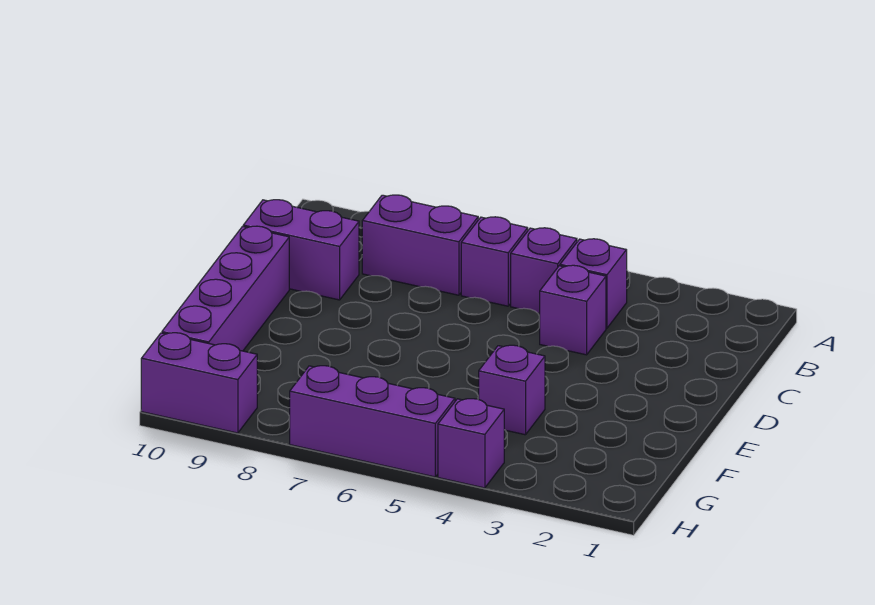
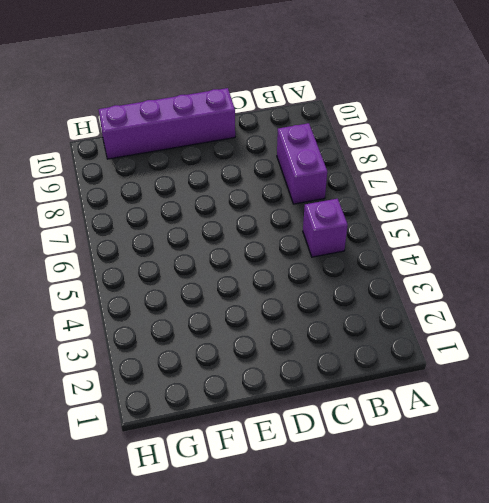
none -> purple brick B4 level 1
none -> purple brick B6 level 1

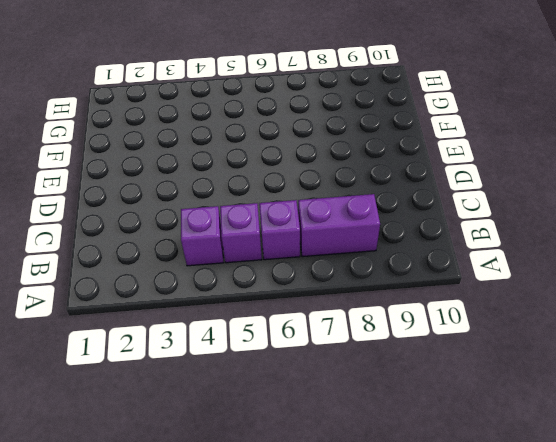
none -> purple brick C4 level 1
none -> purple brick C9:C10 level 1

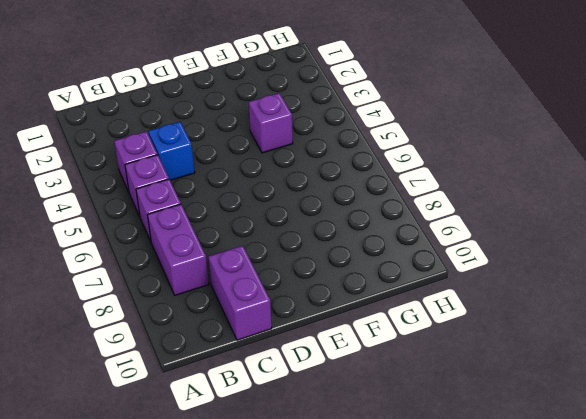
blue brick C4 level 1 -> purple brick C4 level 1
none -> purple brick D10:G10 level 1
none -> purple brick H4 level 1

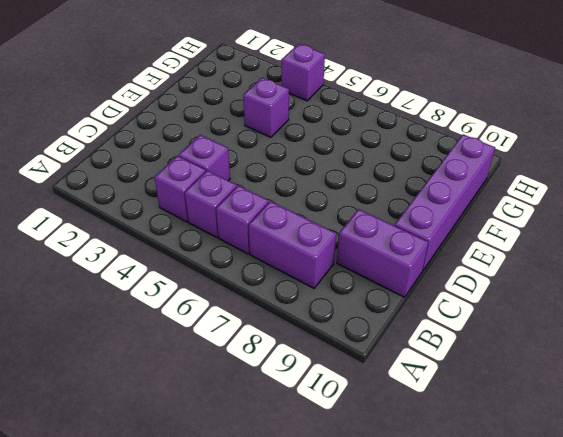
none -> purple brick H5:H7 level 1
none -> purple brick H9:H10 level 1

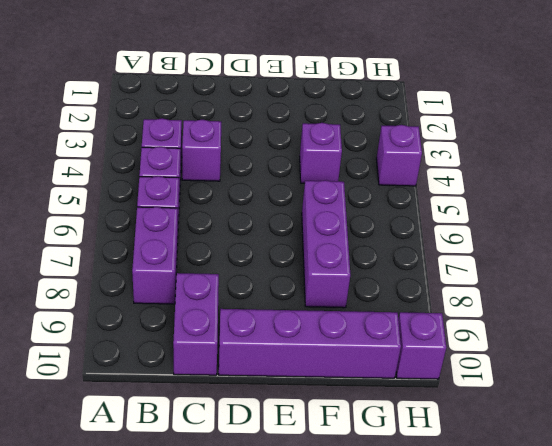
purple brick F6:F8 level 1 -> purple brick H5:H7 level 1
purple brick H10 level 1 -> purple brick H9:H10 level 1

